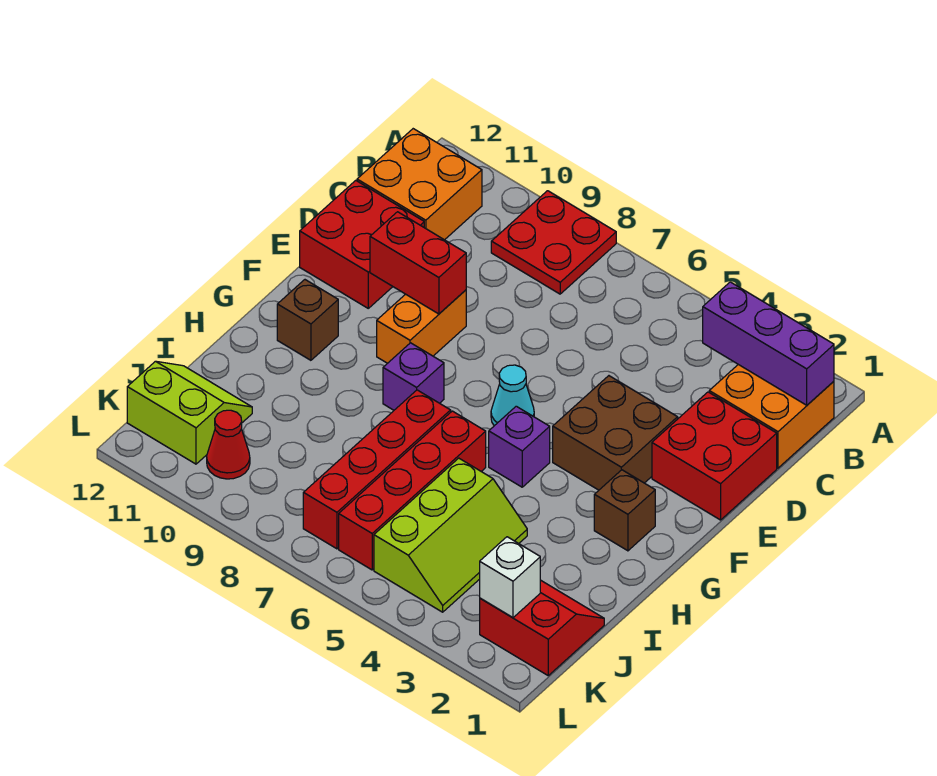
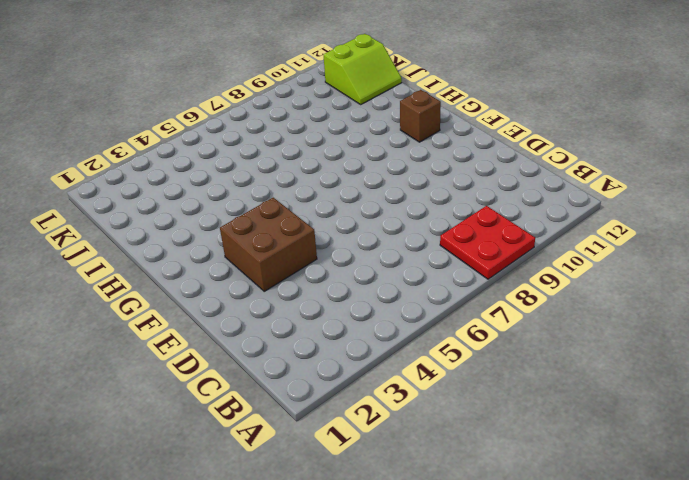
none -> orange brick B1:C2 level 1
none -> orange brick B11:C12 level 1
none -> red brick D1:E2 level 1

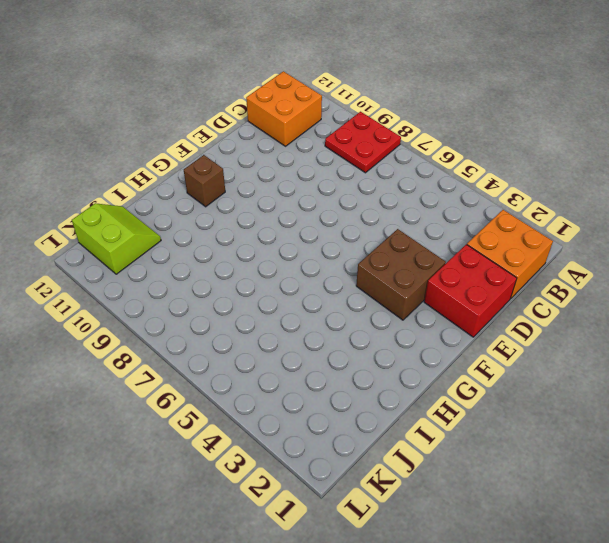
none -> red brick D11:E12 level 1
none -> orange brick E9:F9 level 1
none -> cyan cone F6 level 1

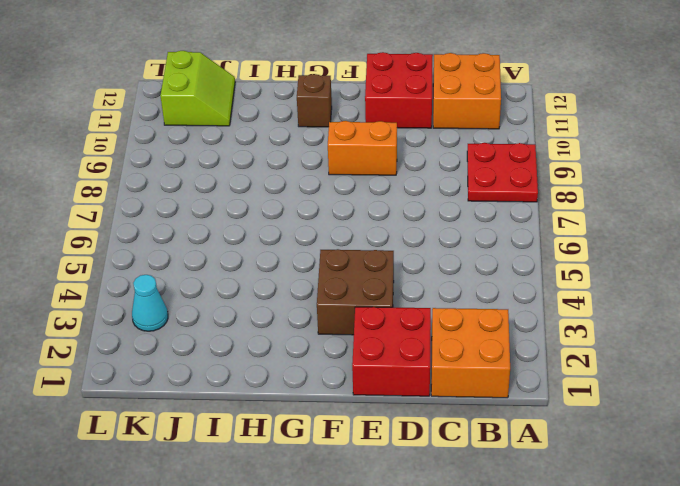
cyan cone K3 level 1 -> cyan cone F6 level 1
none -> brown brick G2 level 1
none -> purple brick G5 level 1
none -> purple brick G8 level 1

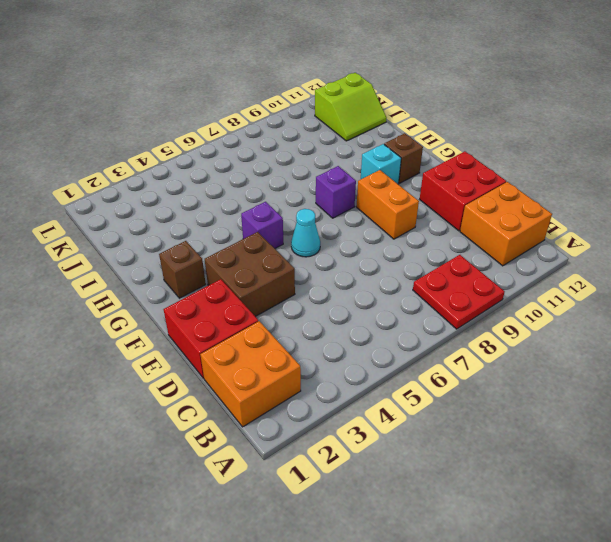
cyan brick G10 level 1 -> none
none -> red brick H6:K6 level 1
none -> red brick H7:K7 level 1
none -> lime slope I4:K5 level 1 top 5

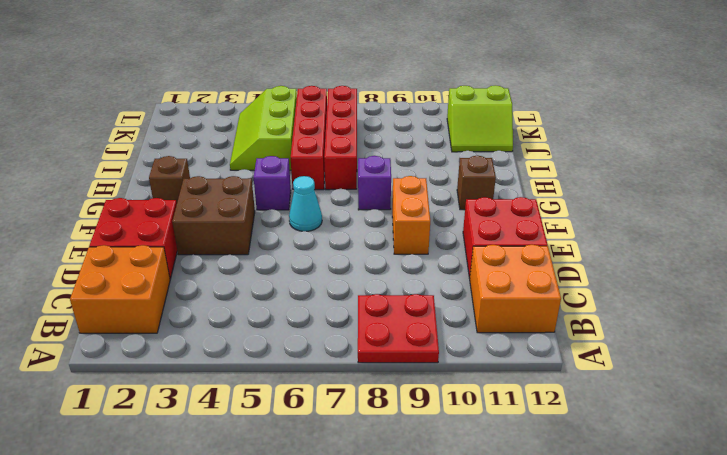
none -> red slope J1:K2 level 1 top K
none -> red cone K10 level 1
none -> purple brick B1:B3 level 2

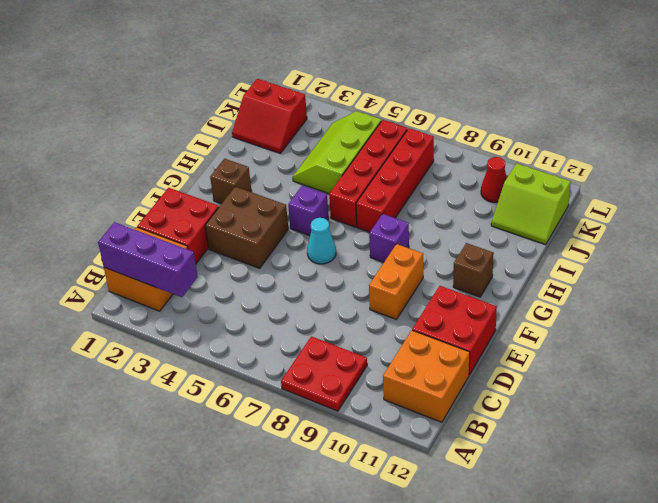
none -> red brick E9:E10 level 2
none -> white brick K2 level 2

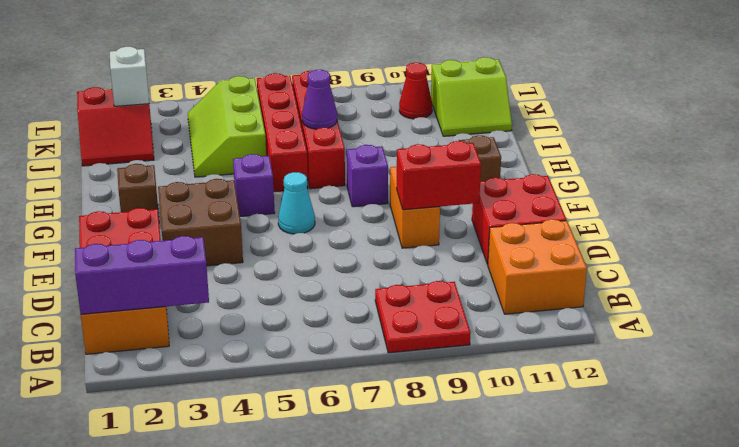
purple cone I7 level 2 -> none

